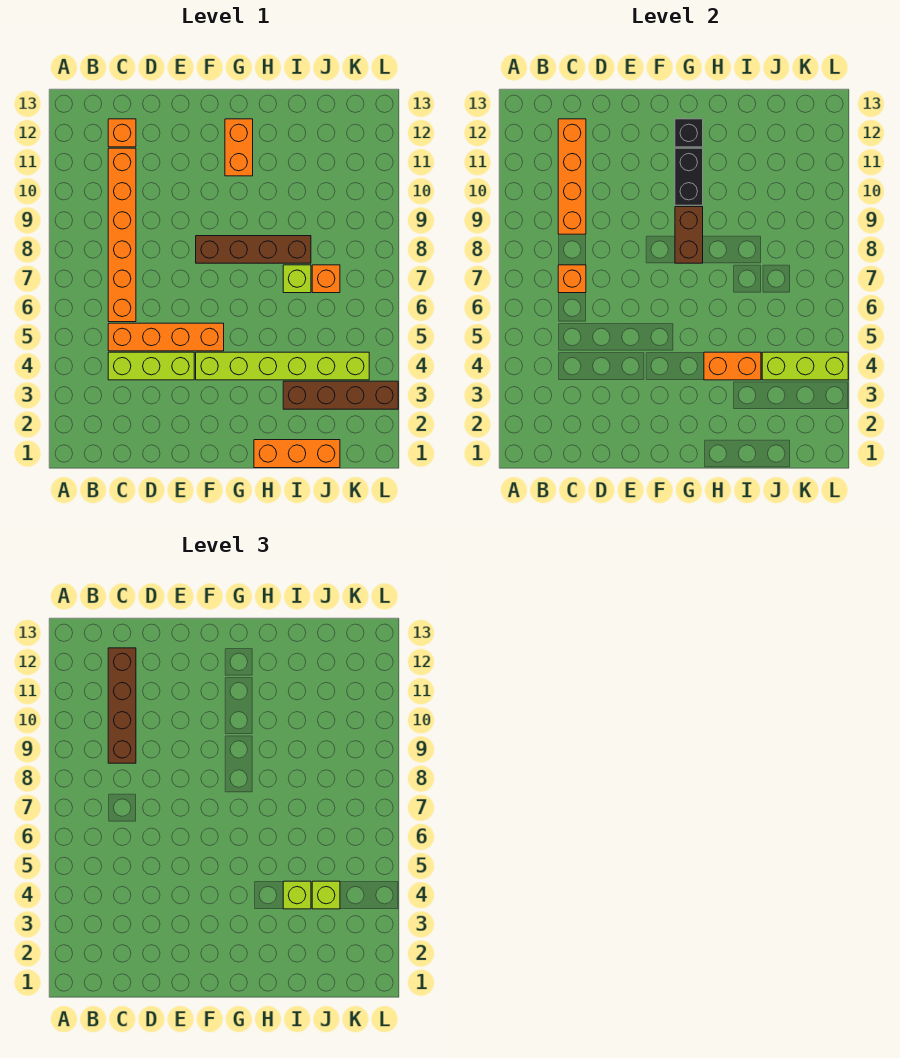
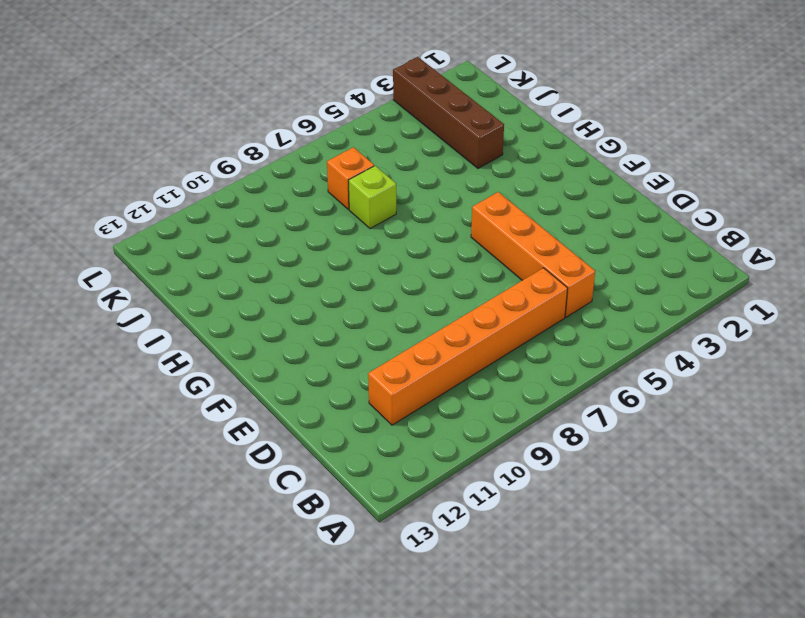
none -> lime brick C4:E4 level 1
none -> orange brick C12 level 1
none -> lime brick F4:K4 level 1

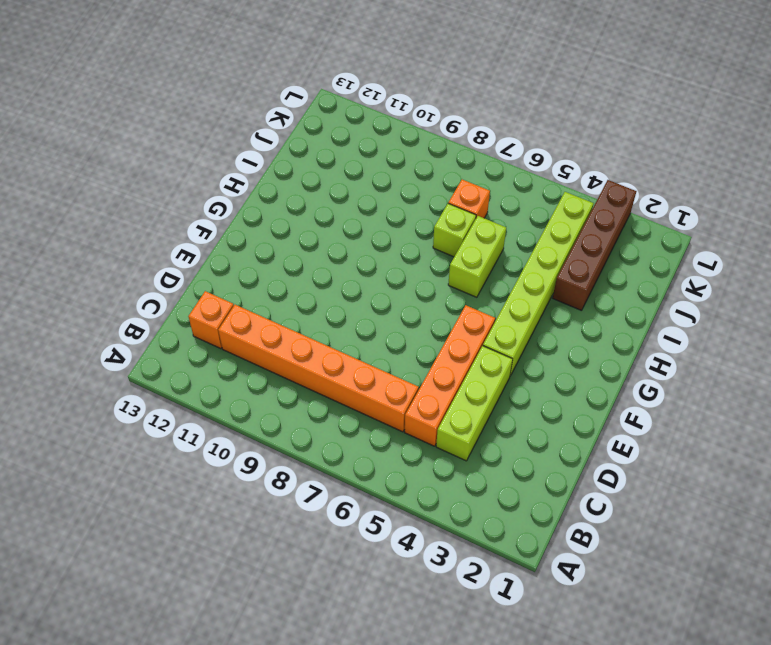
lime brick H6:I6 level 1 -> none
none -> brown brick F8:I8 level 1
none -> orange brick G11:G12 level 1
none -> orange brick H1:J1 level 1

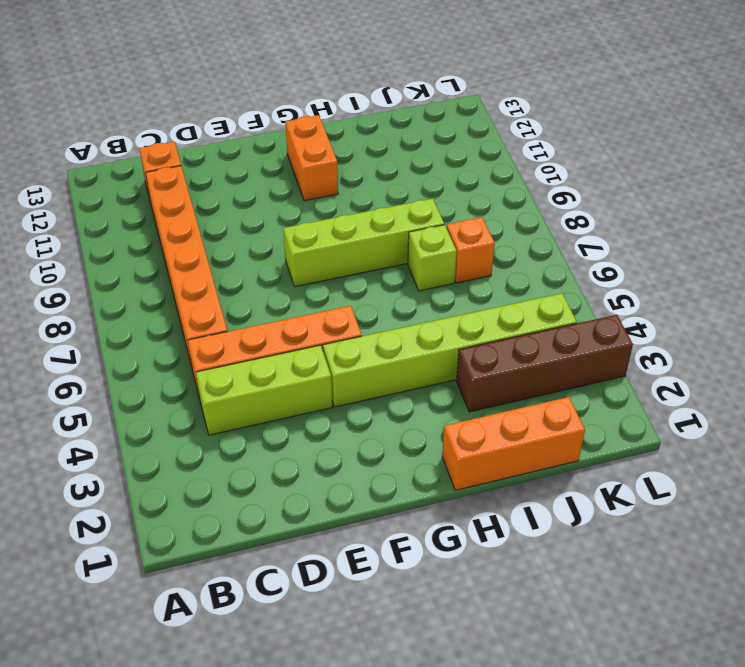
lime brick F8:I8 level 1 -> brown brick F8:I8 level 1
none -> orange brick C7 level 2
none -> orange brick C9:C12 level 2
none -> brown brick G8:G9 level 2

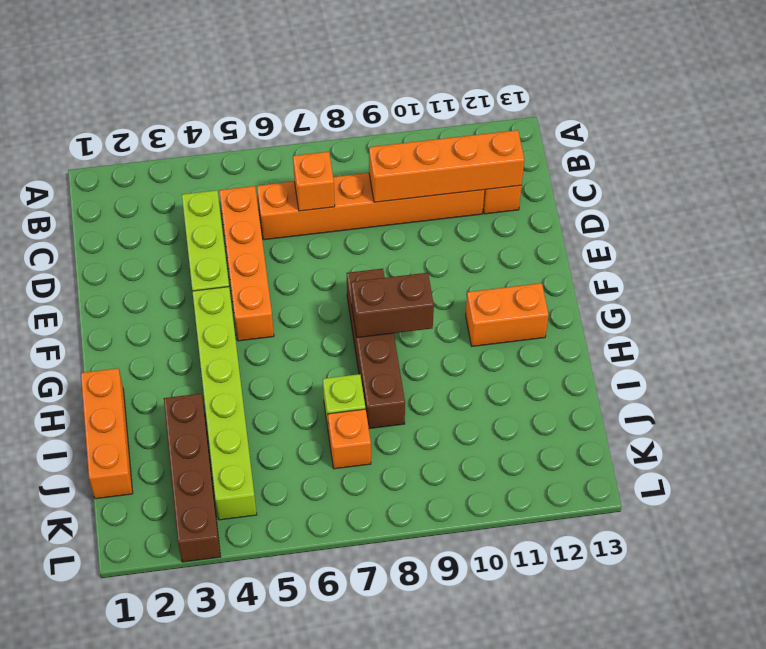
none -> black brick G10:G11 level 2
none -> black brick G12 level 2
none -> orange brick H4:I4 level 2

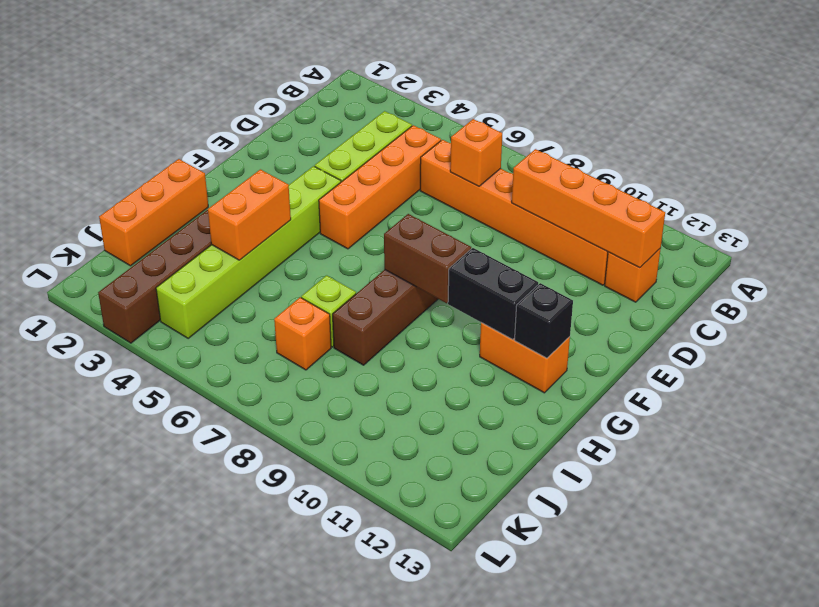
none -> lime brick J4:L4 level 2
none -> brown brick C9:C12 level 3
none -> lime brick I4 level 3

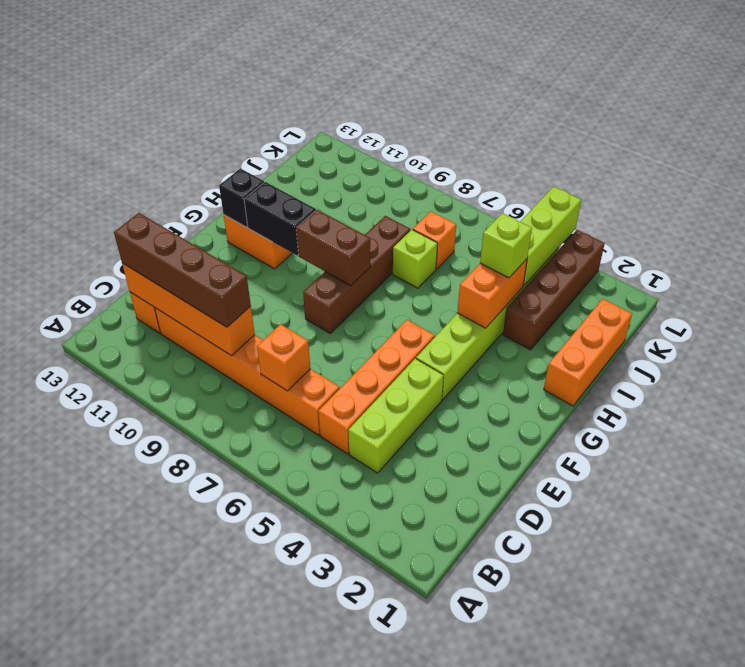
none -> lime brick J4 level 3

